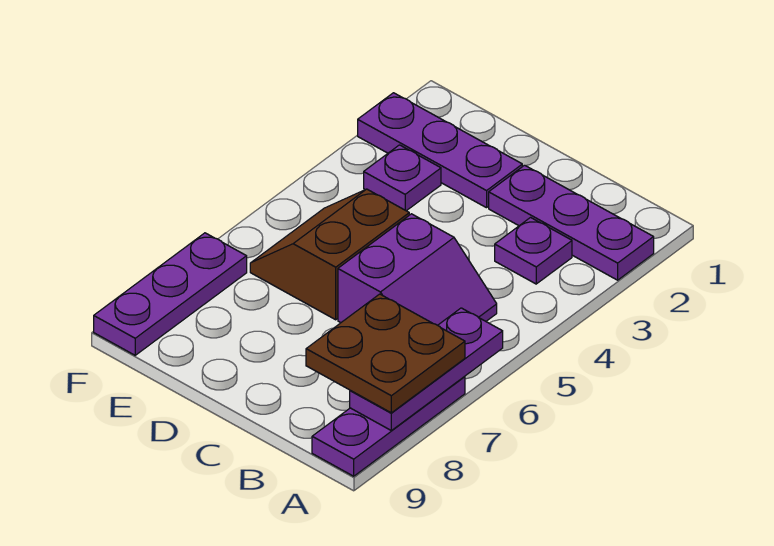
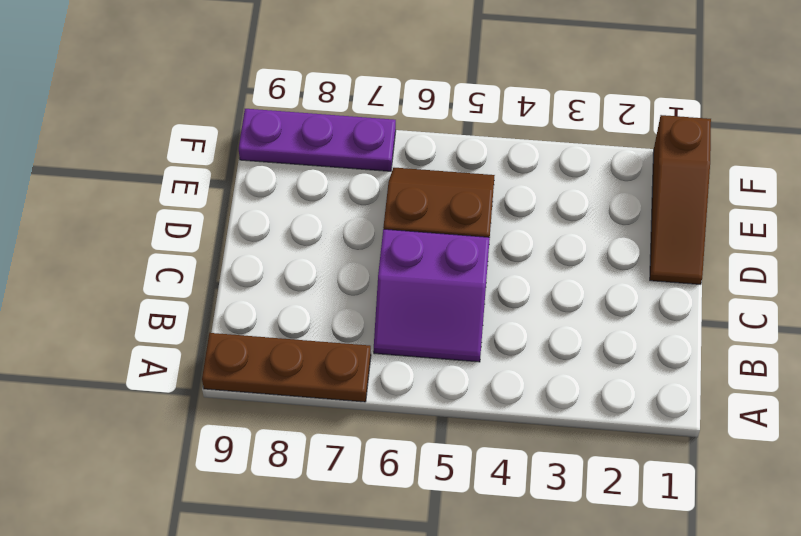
brown plate A7:A9 level 1 -> purple plate A7:A9 level 1
brown slope D1:F1 level 1 top F -> none
none -> purple plate A2:C2 level 1
none -> purple plate B3 level 1

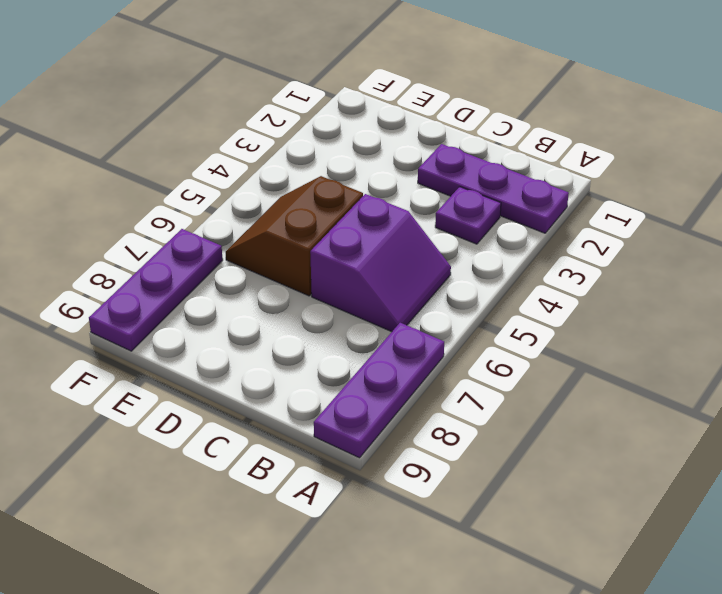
none -> purple plate D2:F2 level 1
none -> purple plate E3 level 1

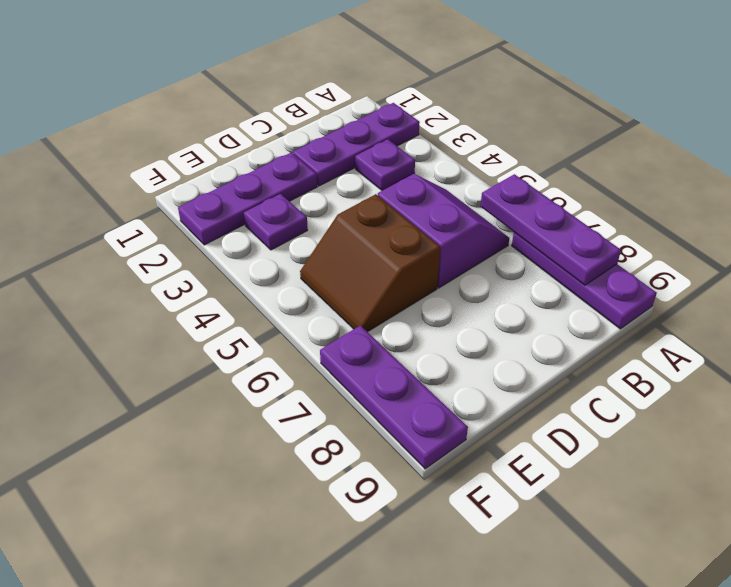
none -> brown plate A7:B8 level 3

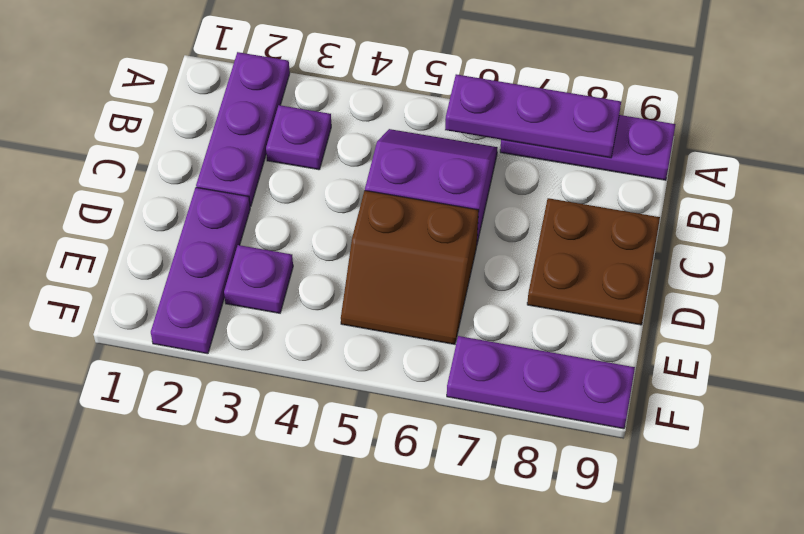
brown plate C8:D9 level 1 -> brown plate A7:B8 level 3

